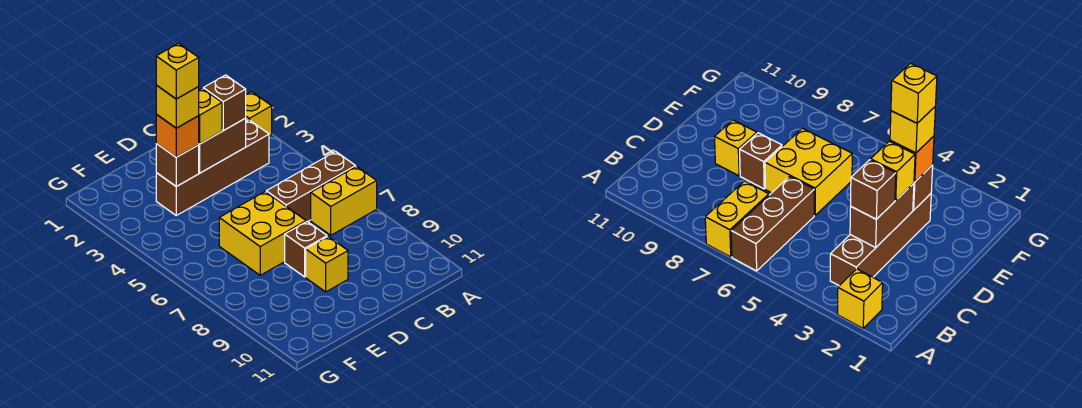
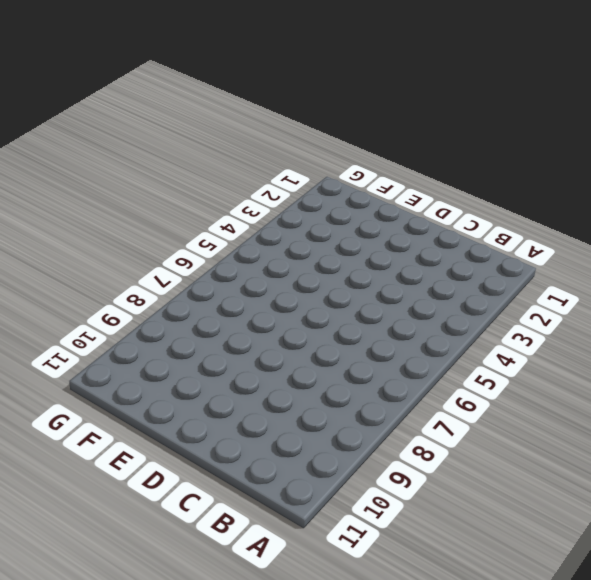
none -> yellow brick A2 level 1
none -> brown brick A6:C6 level 1
none -> yellow brick A7:B7 level 1

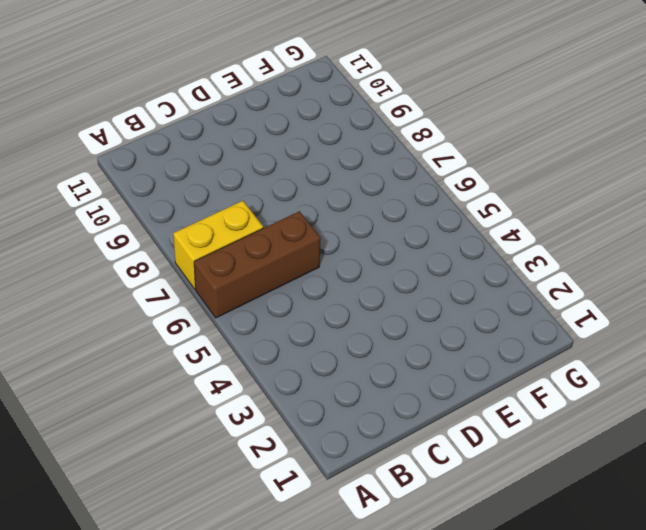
none -> yellow brick A2 level 1
none -> brown brick B3:E3 level 1
none -> yellow brick D6:E7 level 1

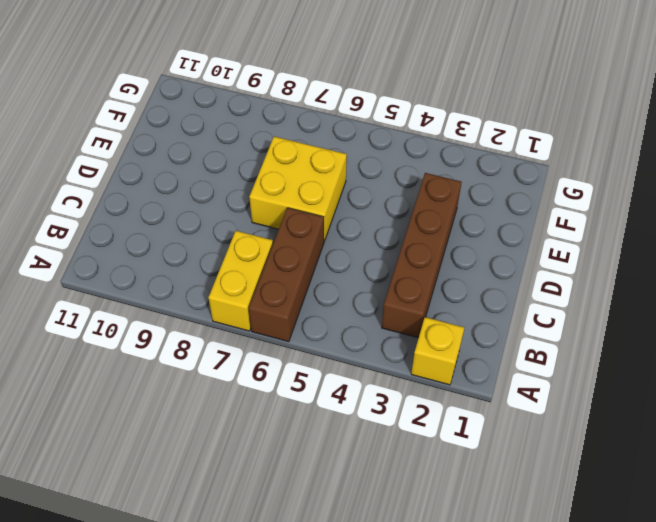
none -> brown brick D8 level 1
none -> yellow brick D9 level 1
none -> brown brick C3:D3 level 2

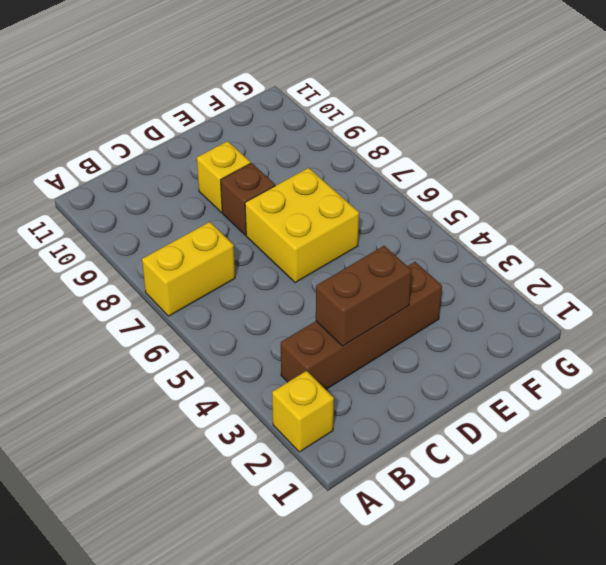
none -> brown brick A6:C6 level 1
none -> brown brick E3 level 2
none -> brown brick C3 level 3

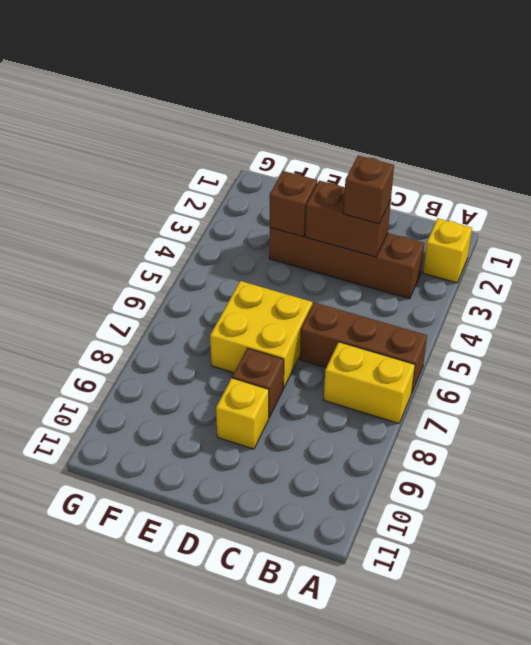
none -> yellow brick D3 level 3
none -> orange brick E3 level 3
none -> yellow brick E3 level 4

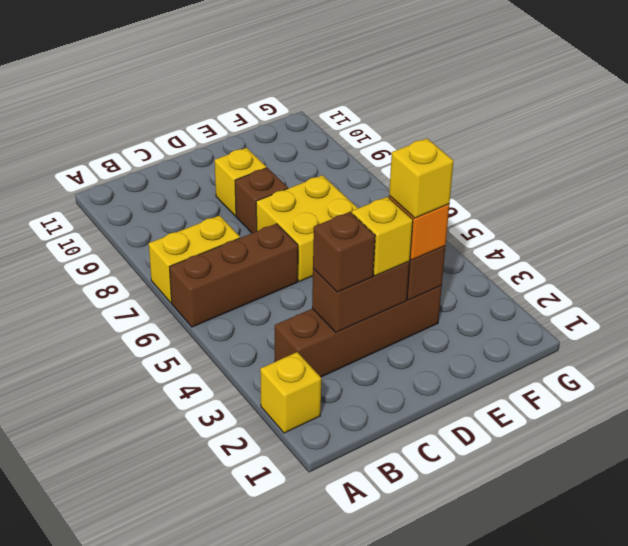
none -> yellow brick E3 level 5

